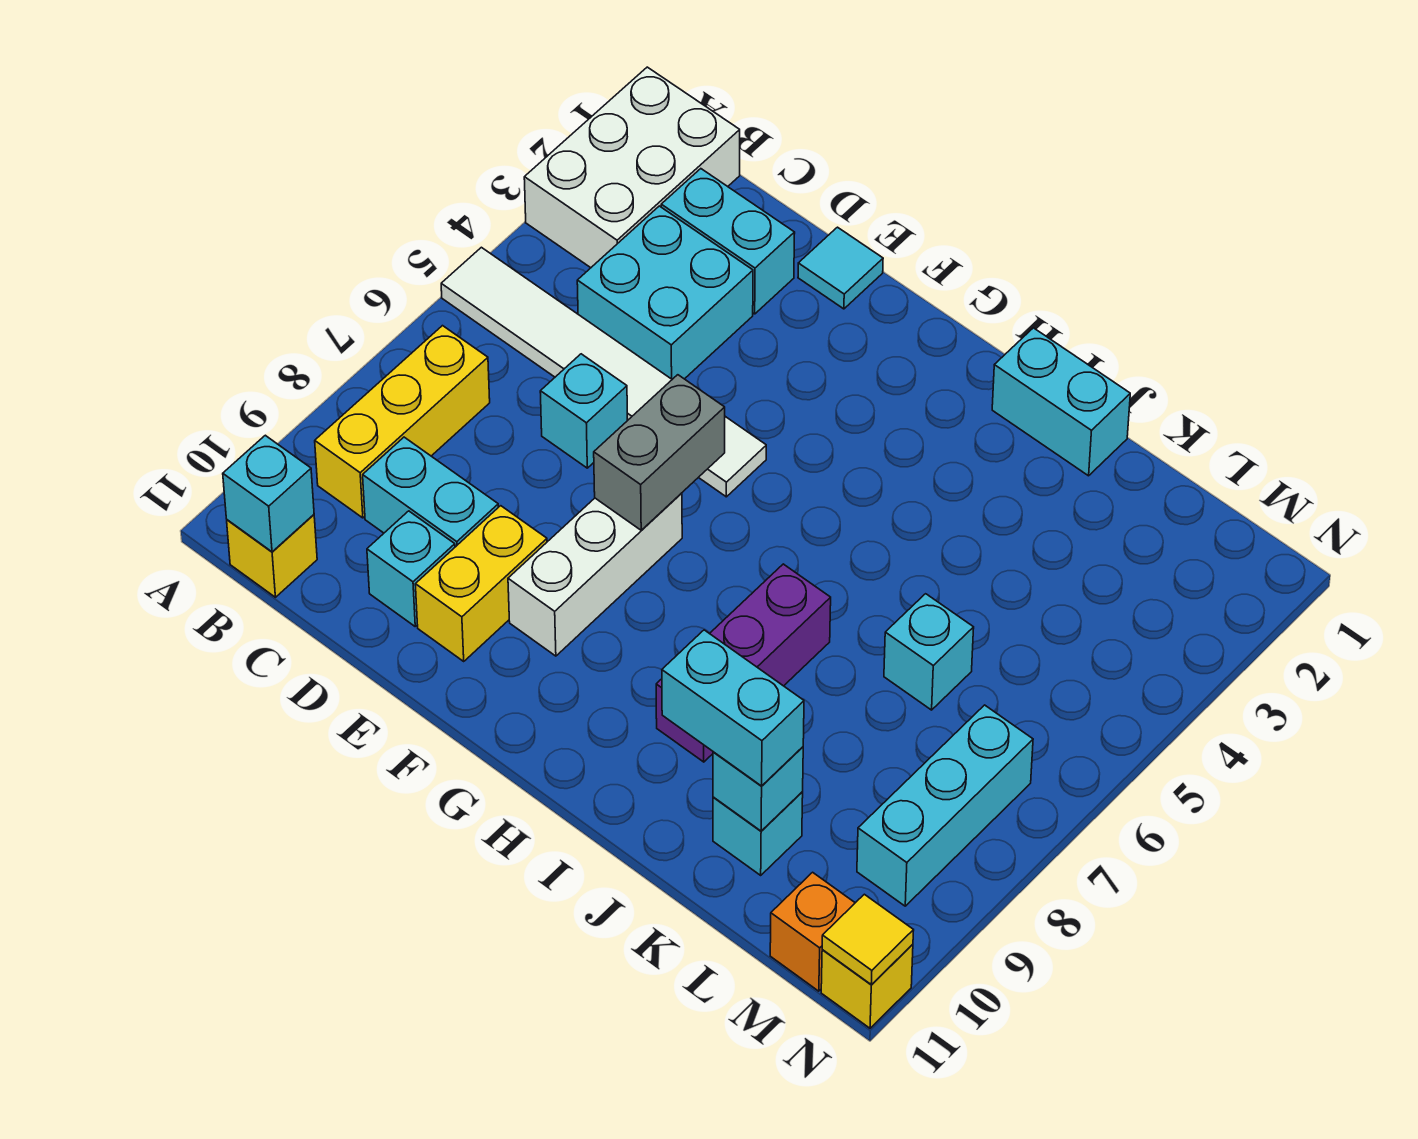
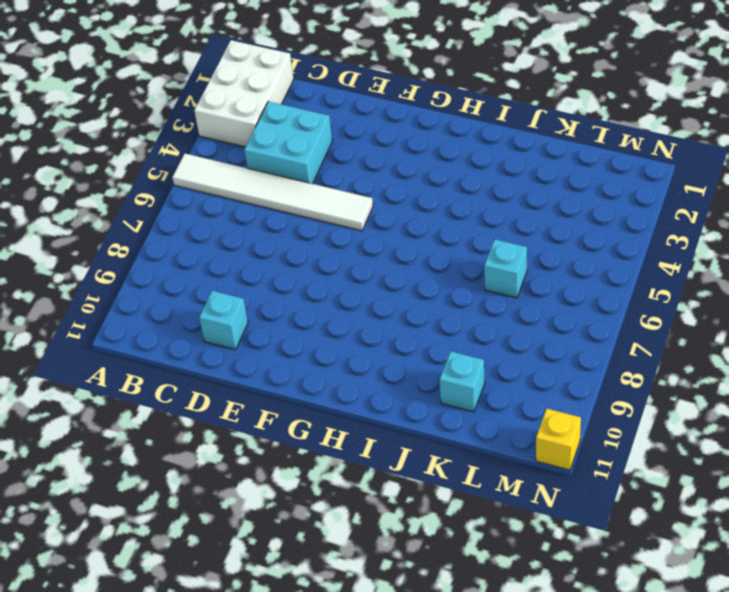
none -> yellow brick B7:B9 level 1
none -> yellow brick B11 level 1
none -> cyan brick C2:D2 level 1

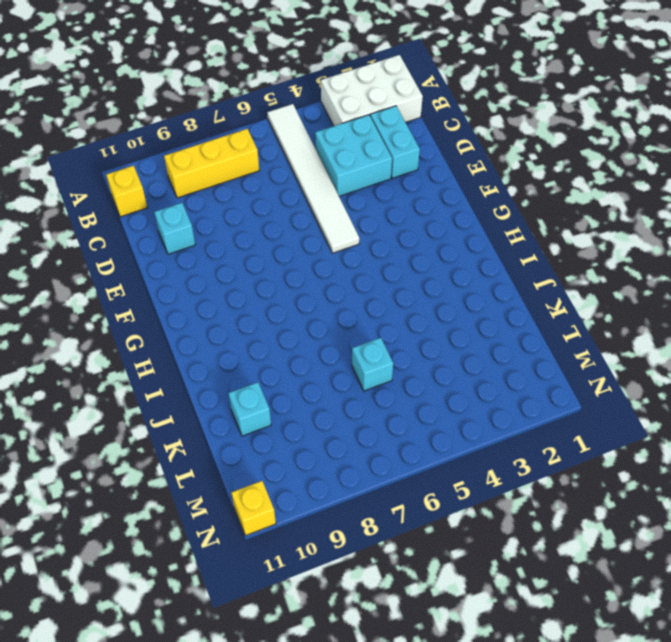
none -> cyan brick C9:D9 level 1
none -> cyan brick D6 level 1
none -> cyan tile E1 level 1

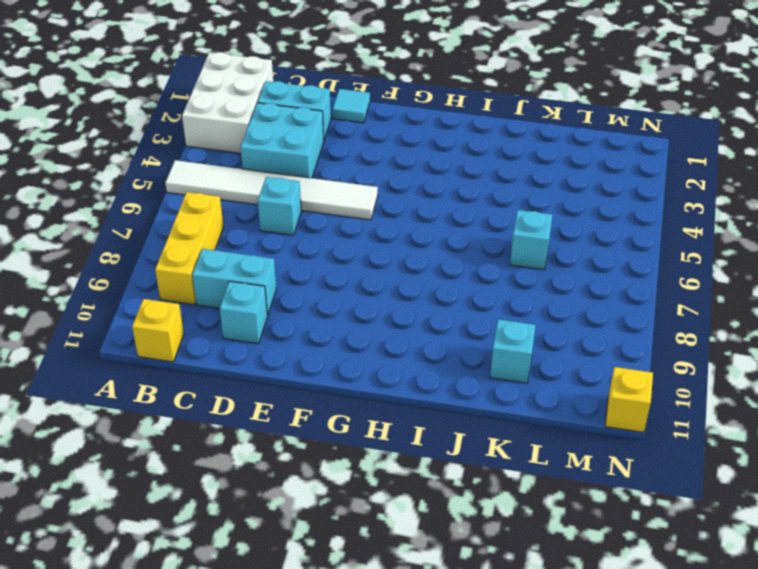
none -> yellow brick E9:E10 level 1
none -> white brick F7:F9 level 1
none -> cyan brick I1:J1 level 1

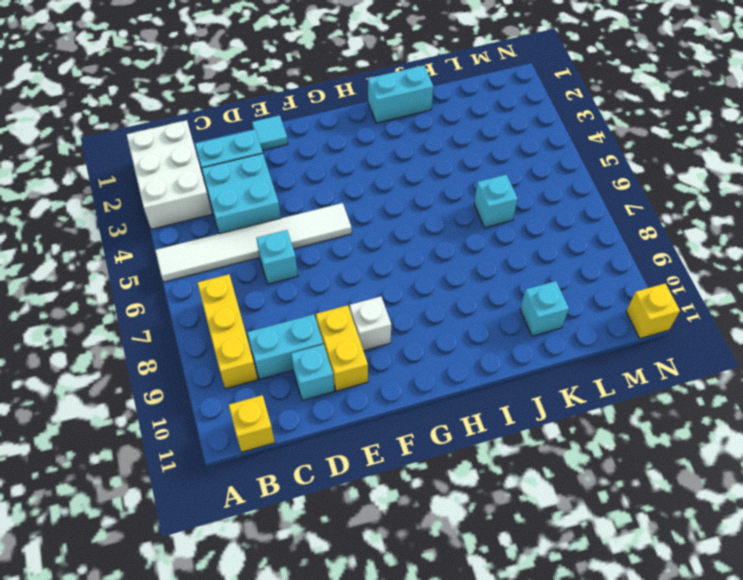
white brick F9 level 1 -> white brick F7:F9 level 1
none -> purple brick I7:I9 level 1
none -> cyan brick M7:M9 level 1
none -> orange brick M11 level 1

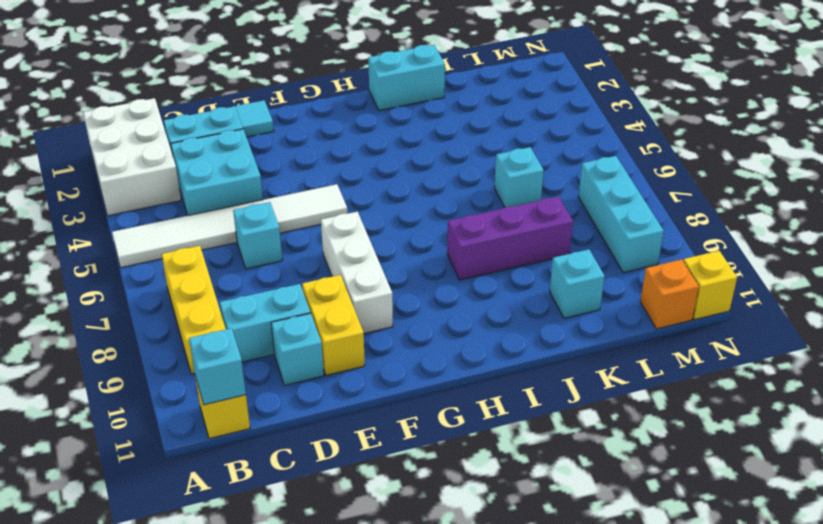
purple brick I8:K8 level 1 -> purple brick I7:I9 level 1
none -> grey brick F6:F7 level 2
none -> cyan brick K10 level 2
none -> yellow tile N11 level 2

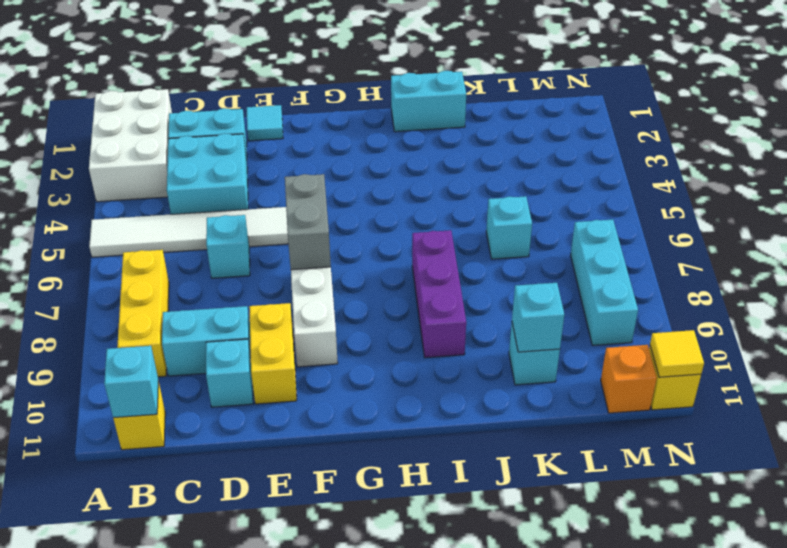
none -> cyan brick J10:K10 level 3

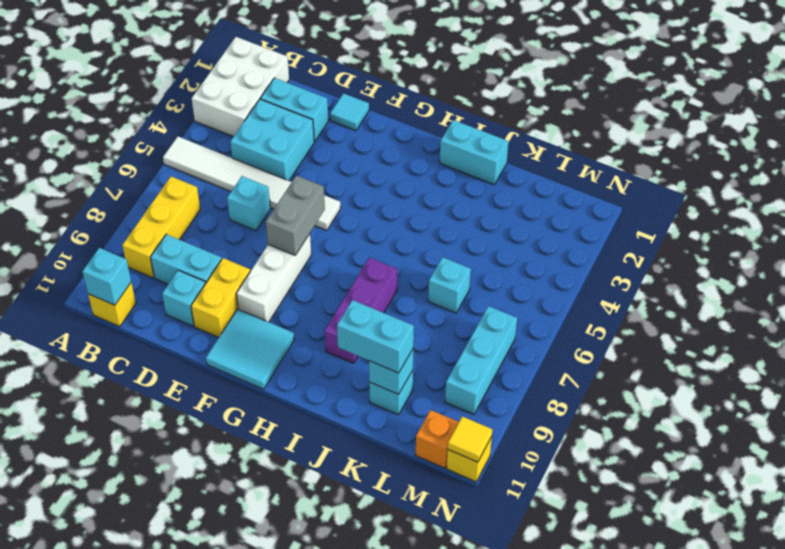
cyan tile F10:G11 level 1 -> none

